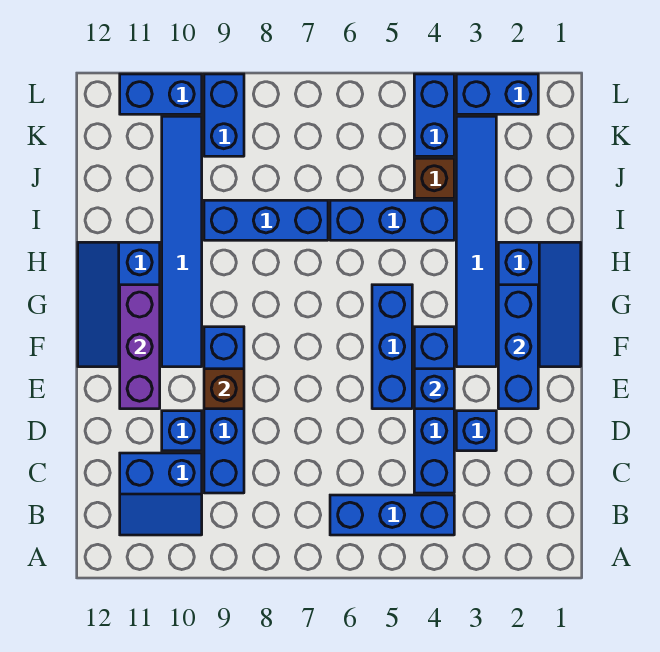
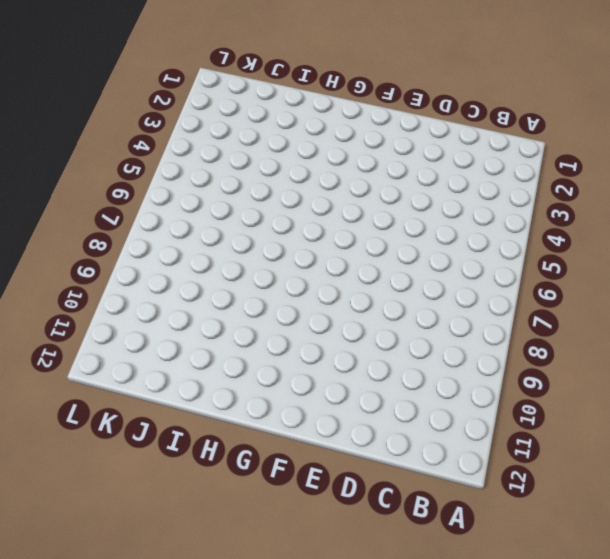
none -> blue brick B4:B6 level 1
none -> blue slope B10:C11 level 1 top C
none -> blue brick C4:F4 level 1

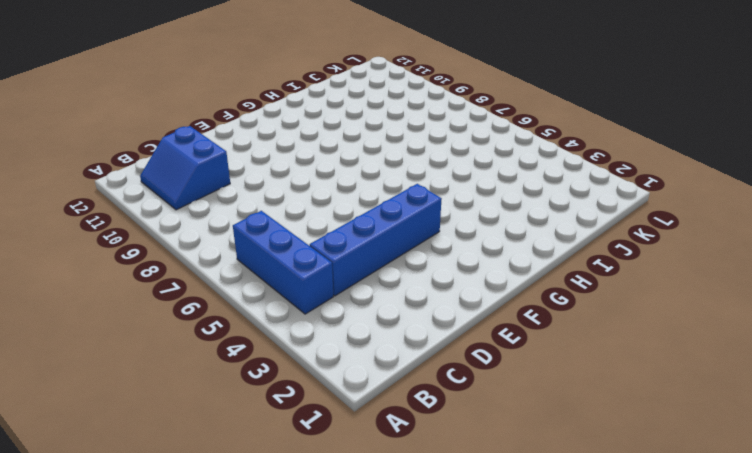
none -> blue brick C9:F9 level 1
none -> blue brick D3 level 1
none -> blue brick D10 level 1

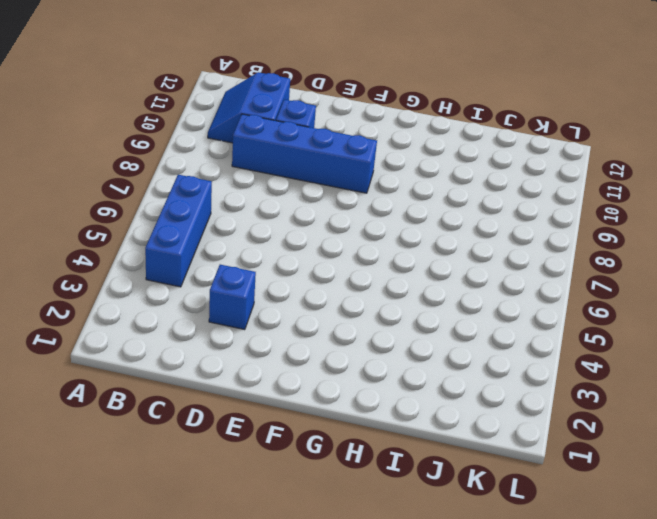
none -> blue brick C4:F4 level 1
none -> blue brick E5:G5 level 1
none -> blue slope F1:H2 level 1 top 2

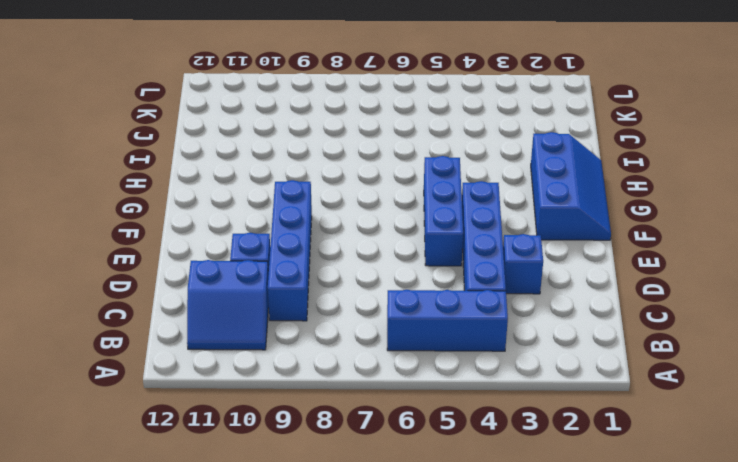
none -> blue tile F3:K3 level 1
none -> blue tile F10:K10 level 1
none -> blue slope F11:H12 level 1 top 11

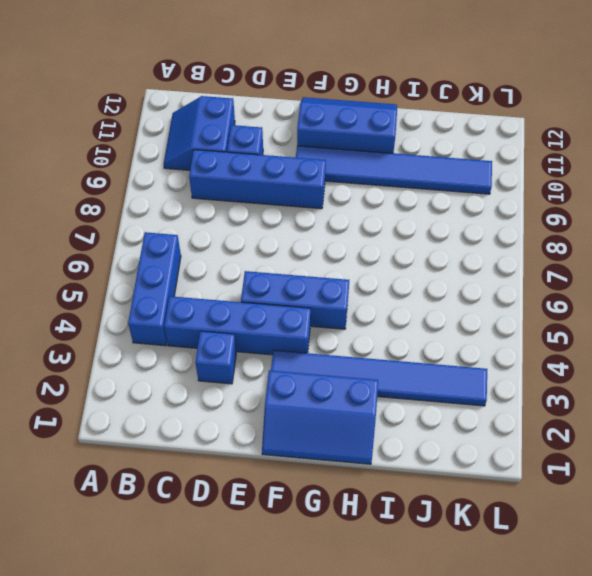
none -> blue brick I4:I6 level 1
none -> blue brick I7:I9 level 1
none -> brown brick J4 level 1

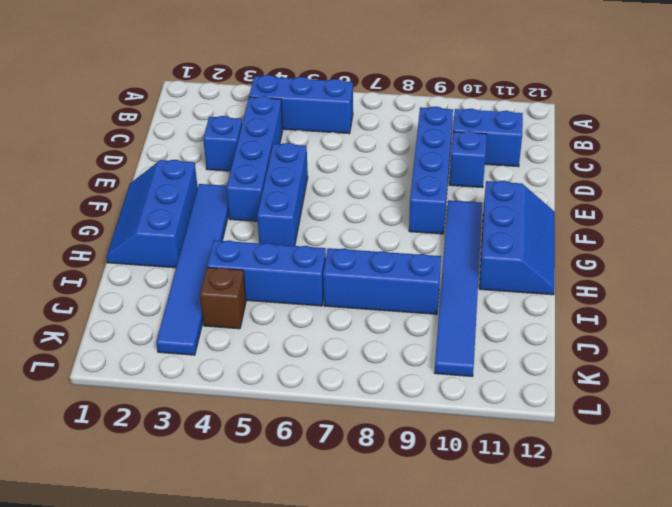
none -> blue brick K4:L4 level 1
none -> blue brick K9:L9 level 1
none -> blue brick L2:L3 level 1

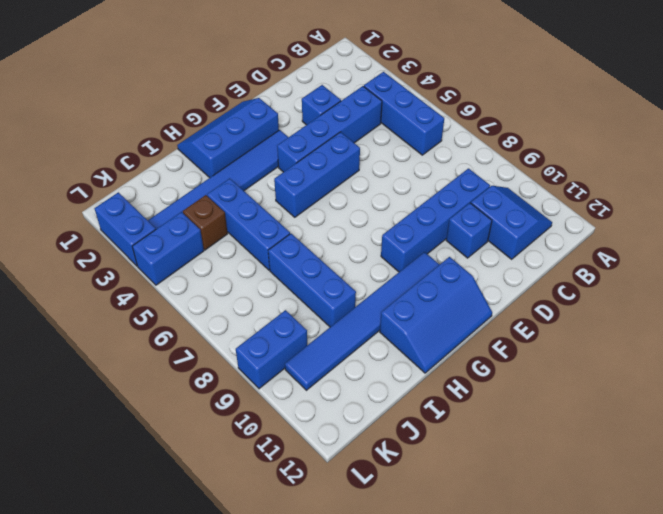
none -> blue brick L10:L11 level 1
none -> blue brick E2:G2 level 2
none -> blue brick E4 level 2

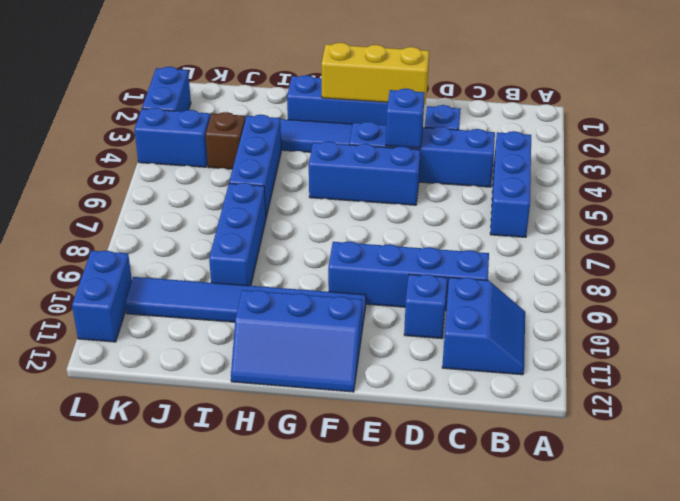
yellow brick E2:G2 level 2 -> blue brick E2:G2 level 2
none -> blue brick K9:L9 level 1
none -> brown brick E9 level 2
none -> purple brick E11:G11 level 2

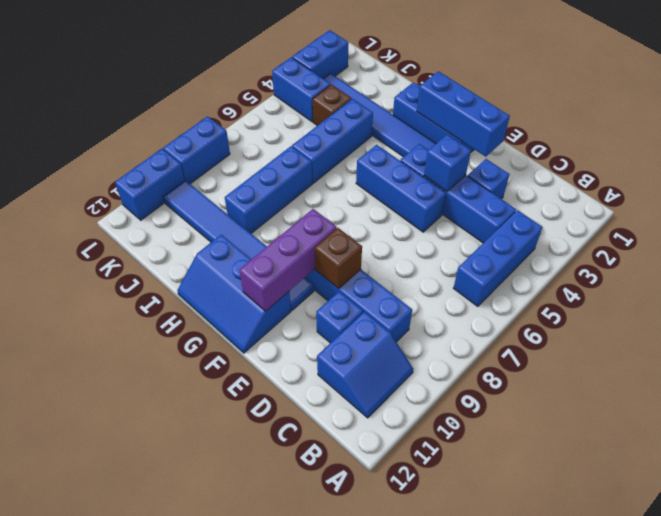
purple brick F9:F11 level 2 -> purple brick E11:G11 level 2
blue brick L8:L9 level 1 -> blue brick K9:L9 level 1

